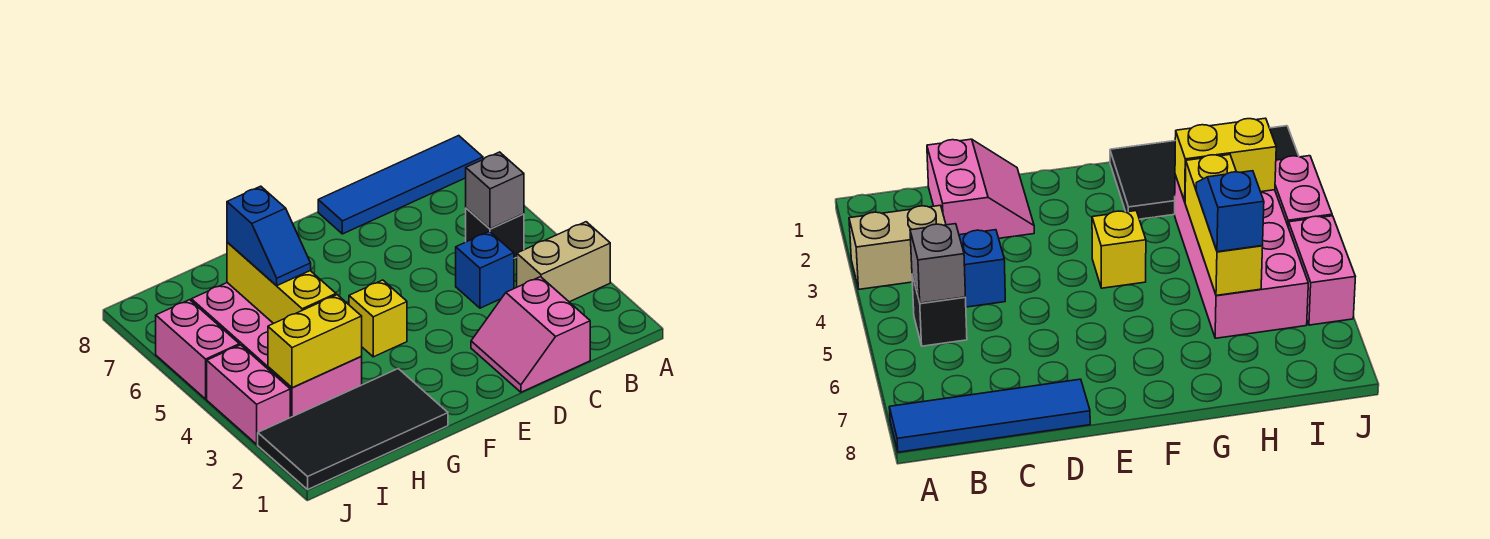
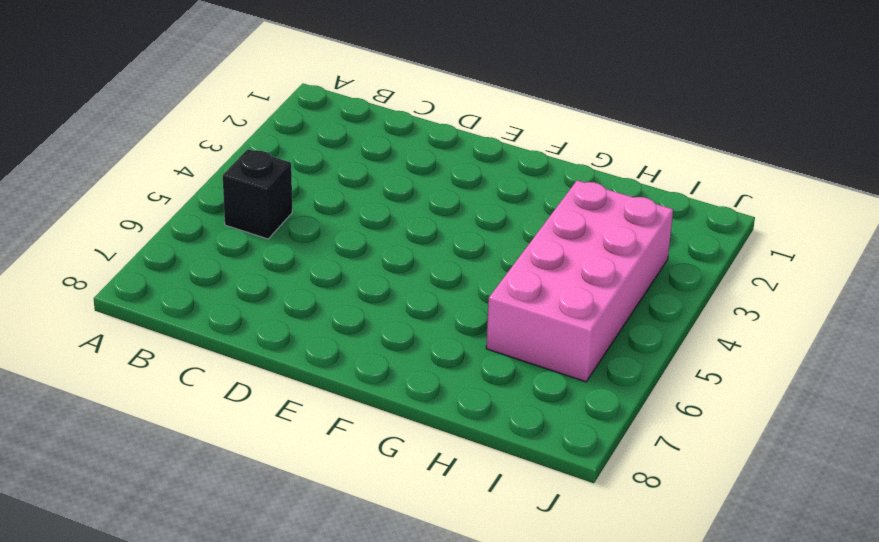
none -> tan brick A3:B3 level 1
none -> blue tile A8:D8 level 1
none -> pink slope C1:D2 level 1 top C

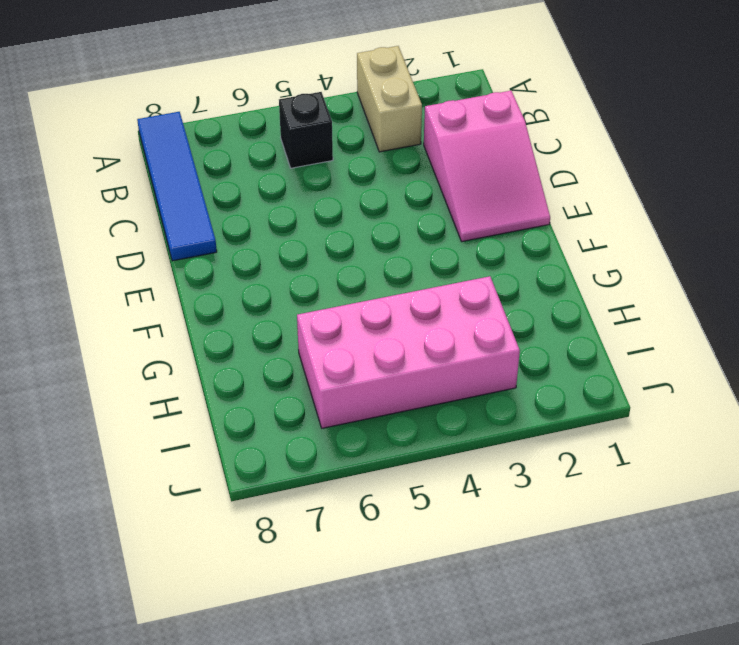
pink slope C1:E2 level 1 top C -> pink slope C1:D2 level 1 top C
none -> blue brick C4 level 1
none -> yellow brick F4 level 1
none -> black tile G1:J2 level 1

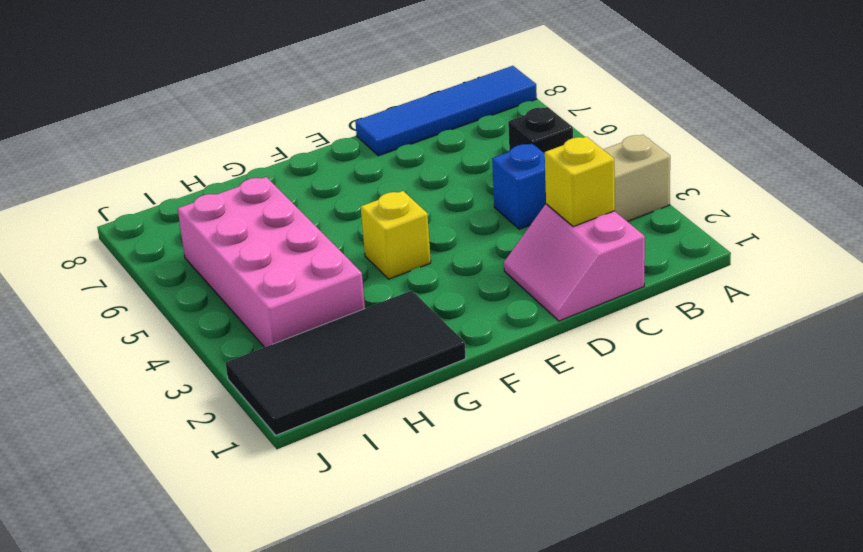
yellow brick C2 level 2 -> none
none -> pink brick J3:J4 level 1
none -> pink brick J5:J6 level 1
none -> grey brick B5 level 2

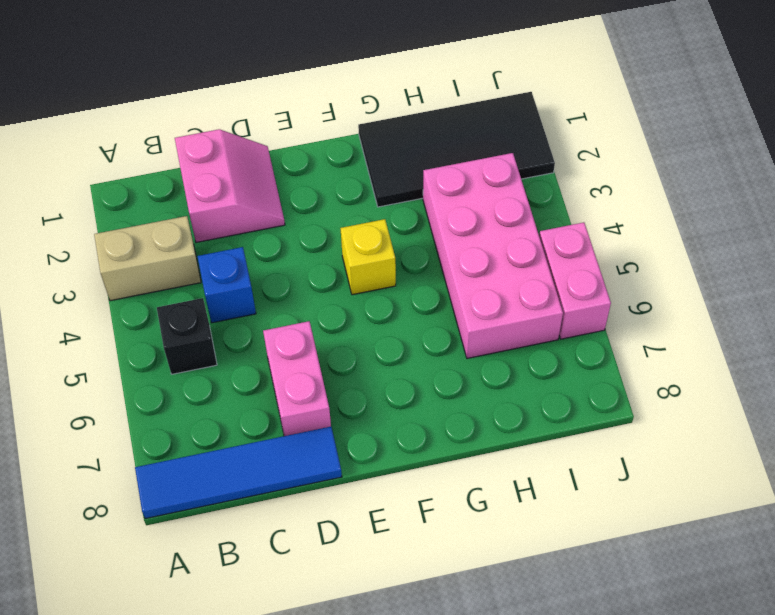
pink brick D6:D7 level 1 -> pink brick J3:J4 level 1
none -> grey brick B5 level 2
none -> yellow brick H3:I3 level 2
none -> yellow brick H4:H6 level 2

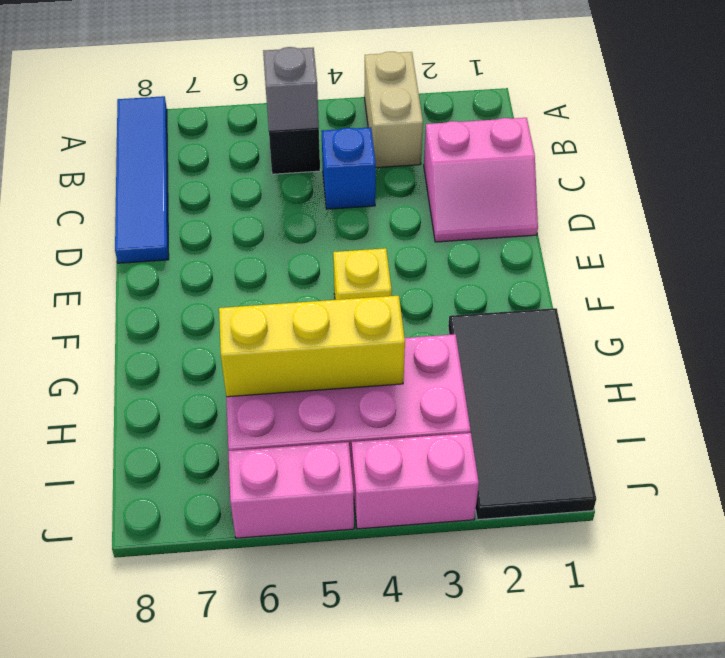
none -> yellow brick H3:I3 level 2
none -> blue slope H5:H6 level 3 top 6

